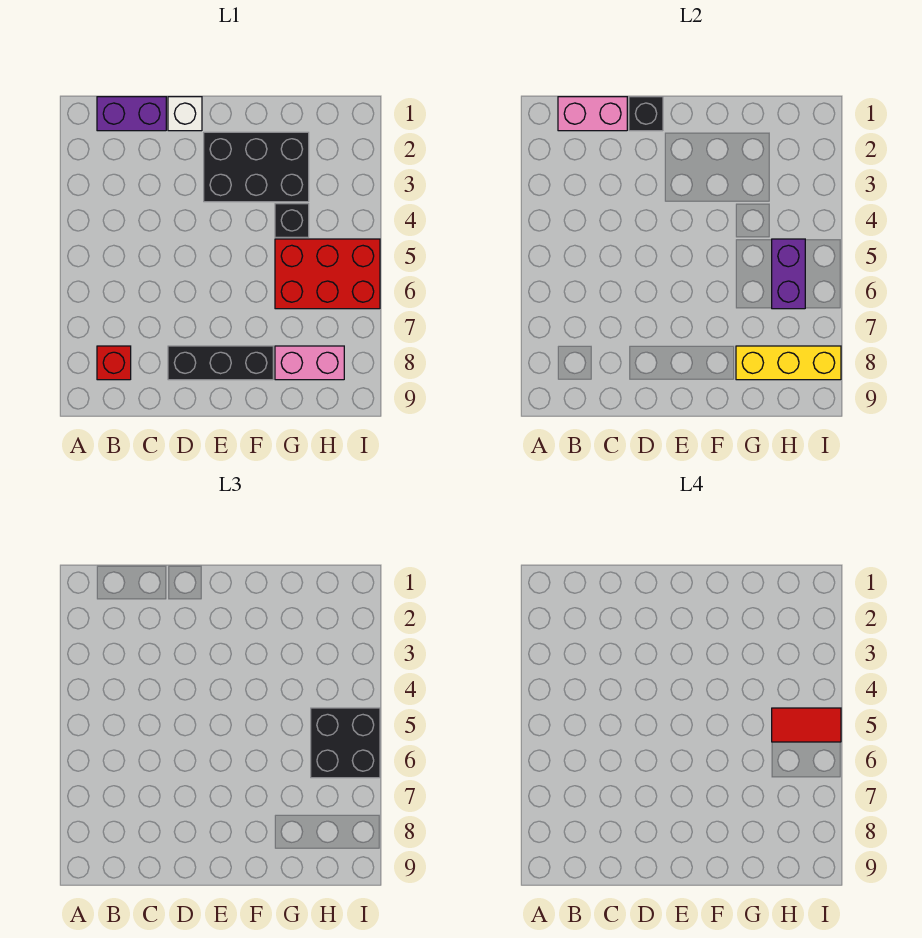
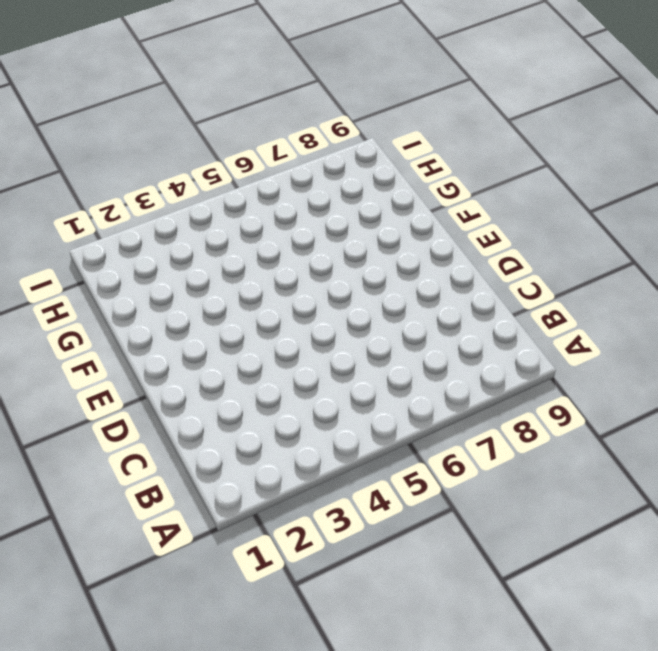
none -> purple brick B1:C1 level 1
none -> red brick B8 level 1
none -> white brick D1 level 1

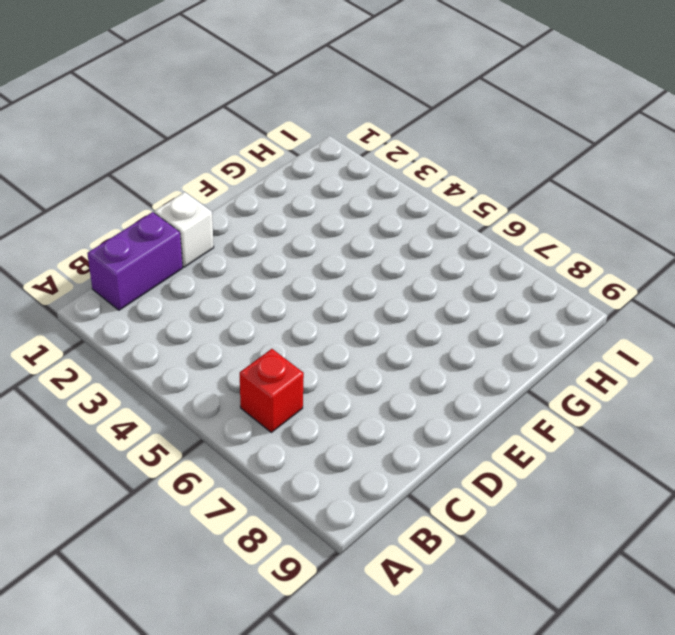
red brick B6 level 1 -> red brick B8 level 1
none -> black brick D8:F8 level 1
none -> black brick E2:G3 level 1
none -> black brick G4 level 1

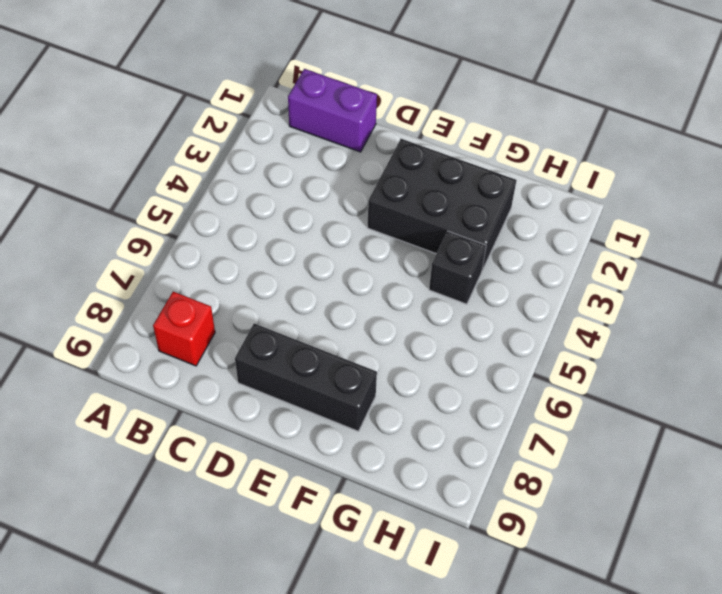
none -> white brick D1 level 1
none -> red brick G5:I6 level 1
none -> pink brick G8:H8 level 1

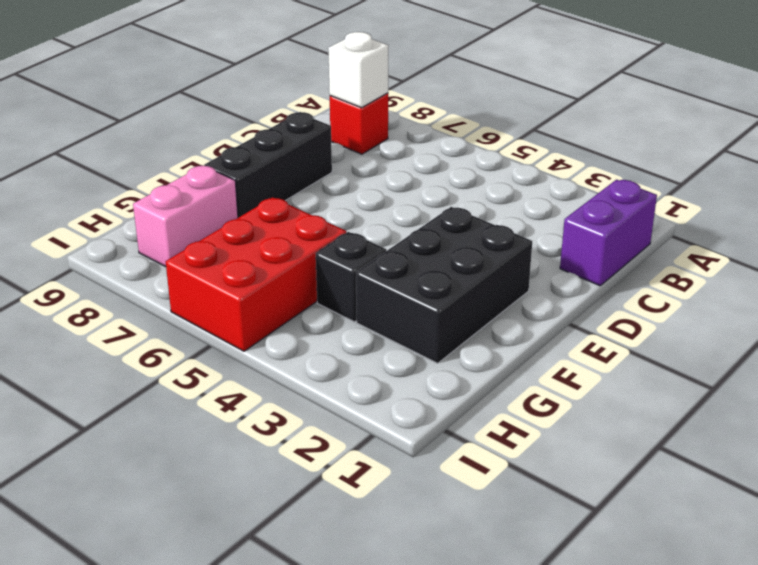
white brick B8 level 2 -> white brick D1 level 1
none -> pink brick B1:C1 level 2
none -> black brick D1 level 2
none -> yellow brick G8:I8 level 2

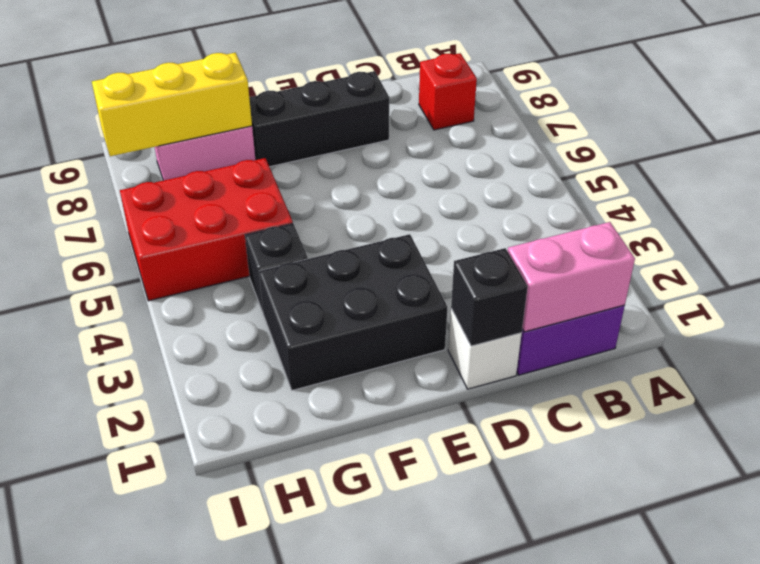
none -> purple brick H5:H6 level 2
none -> black brick H5:I6 level 3
none -> red tile H5:I5 level 4

